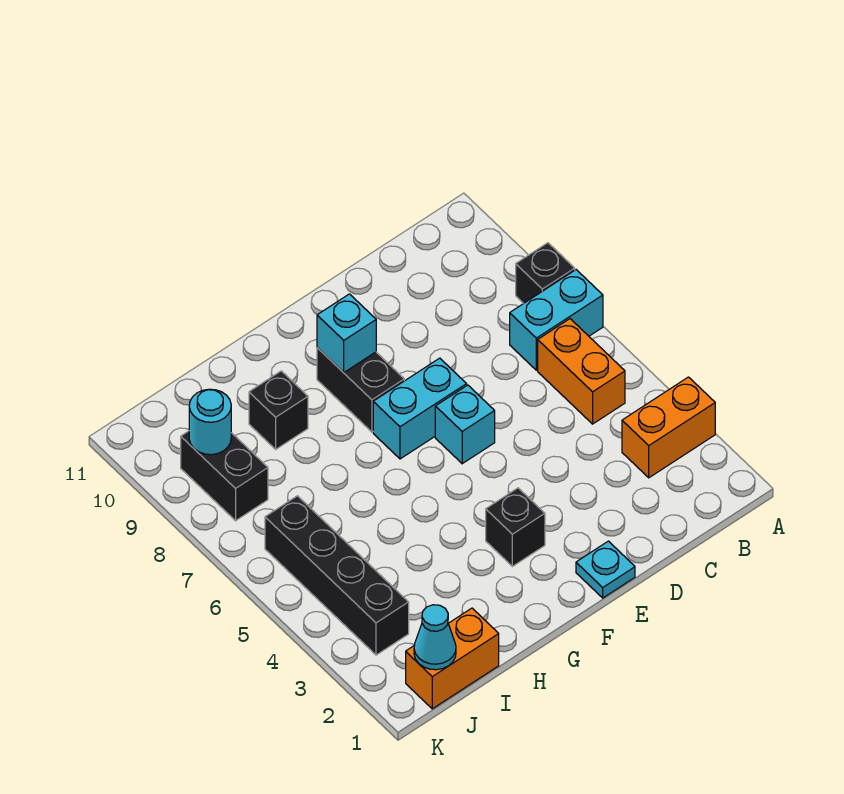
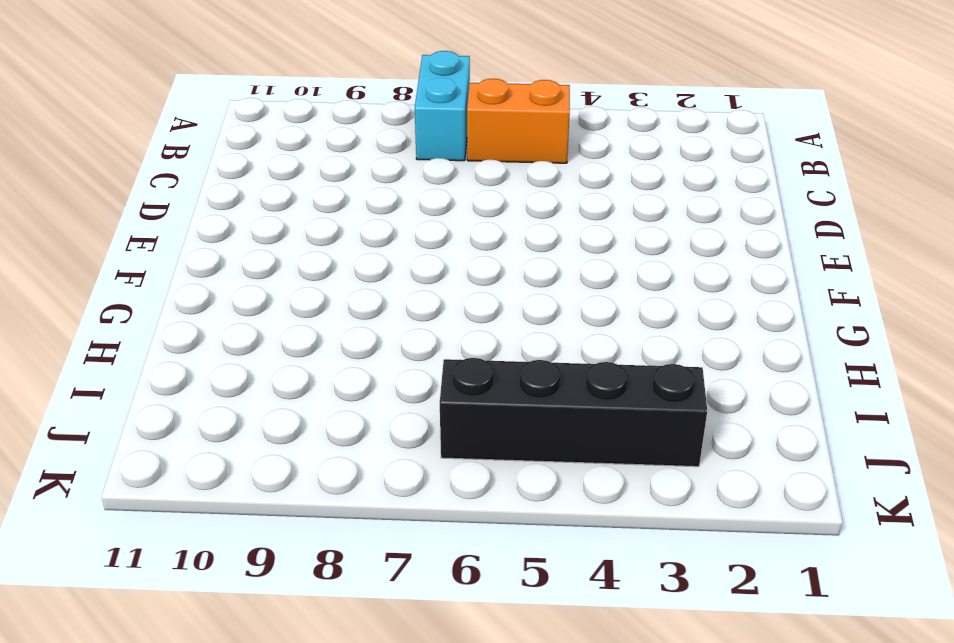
none -> orange brick A3:B3 level 1
none -> black brick A8 level 1
none -> cyan plate E1 level 1

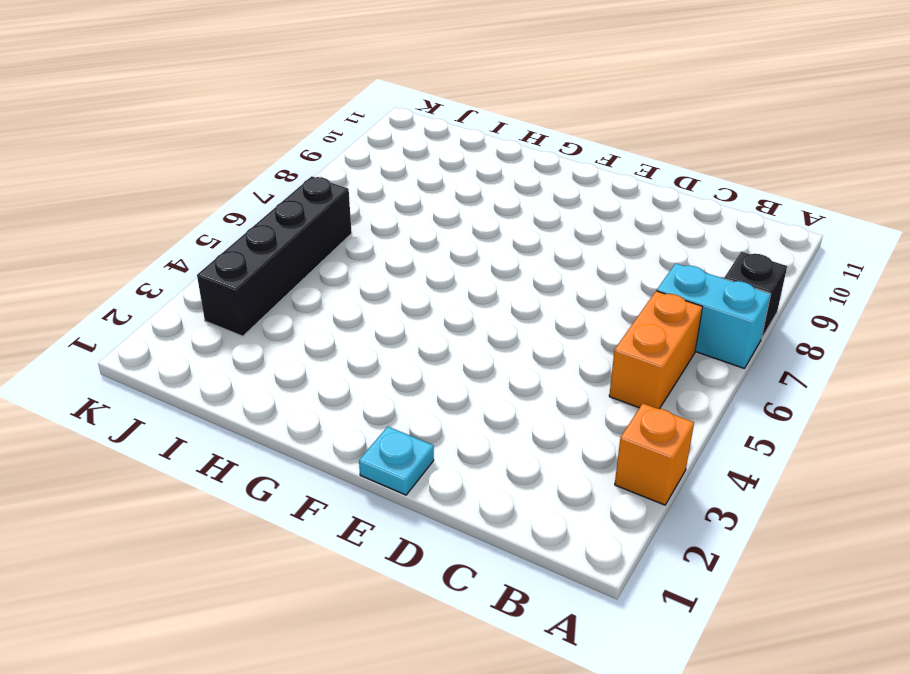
orange brick A3 level 1 -> orange brick A3:B3 level 1
none -> cyan brick E6 level 1
none -> cyan brick E7:F7 level 1
none -> black brick F3 level 1

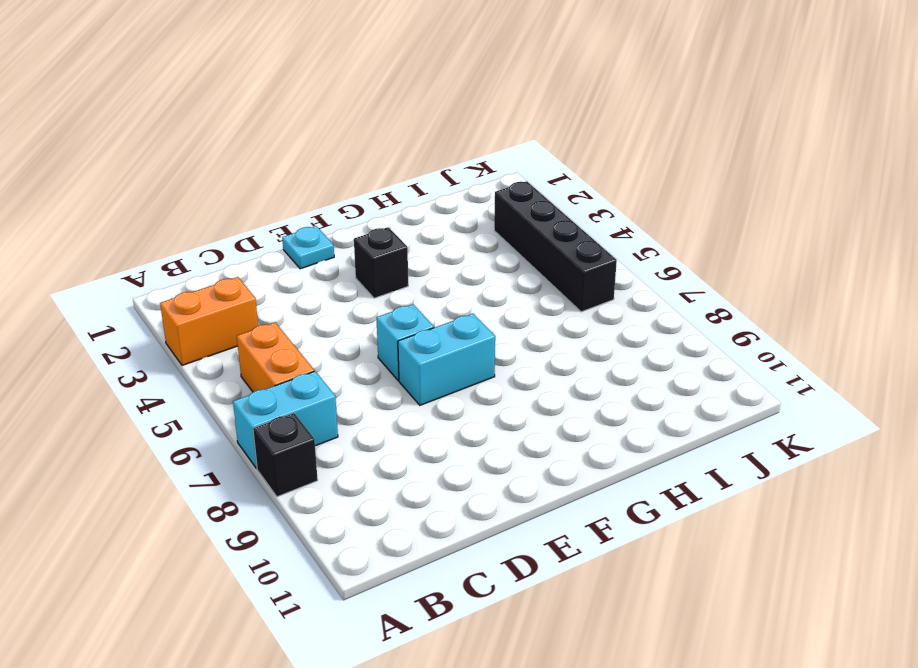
none -> black brick F8:F9 level 1
none -> black brick H9 level 1
none -> orange brick I1:J1 level 1

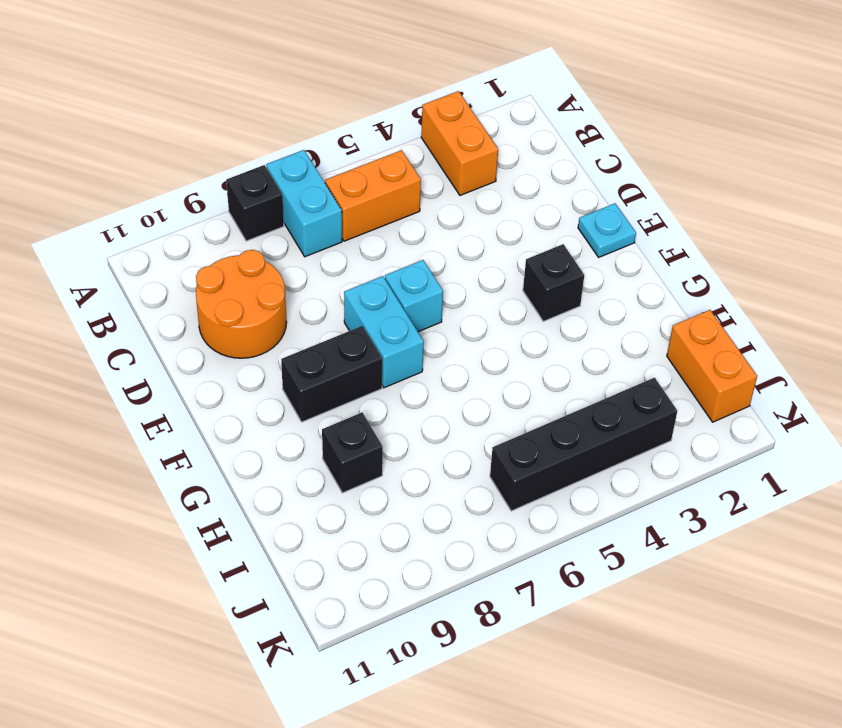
orange round brick C9:D10 level 1 -> none
none -> black brick J8:J9 level 1
none -> cyan brick F9 level 2
none -> cyan cone J1 level 2

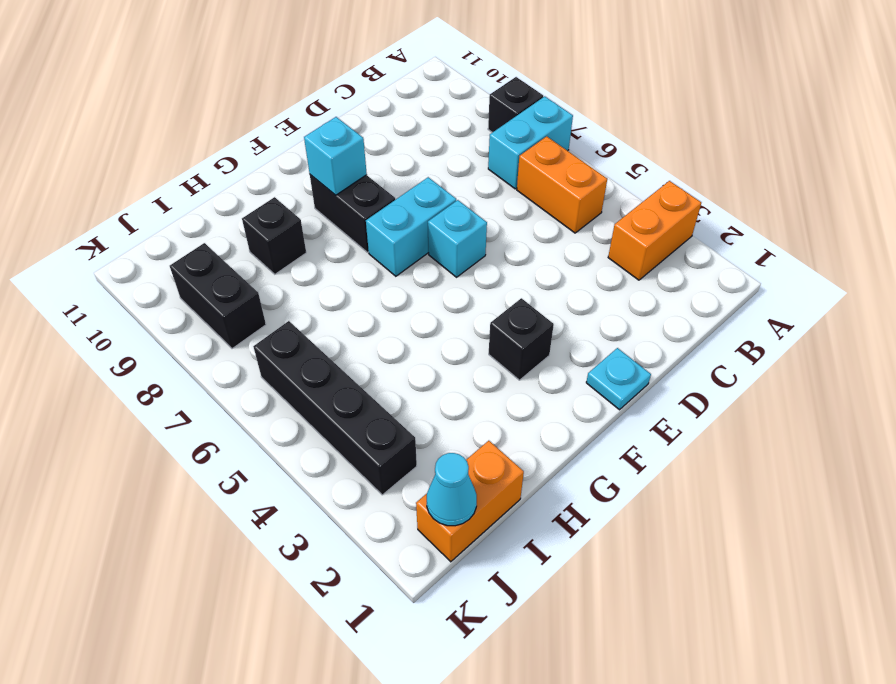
none -> cyan round brick J9 level 2

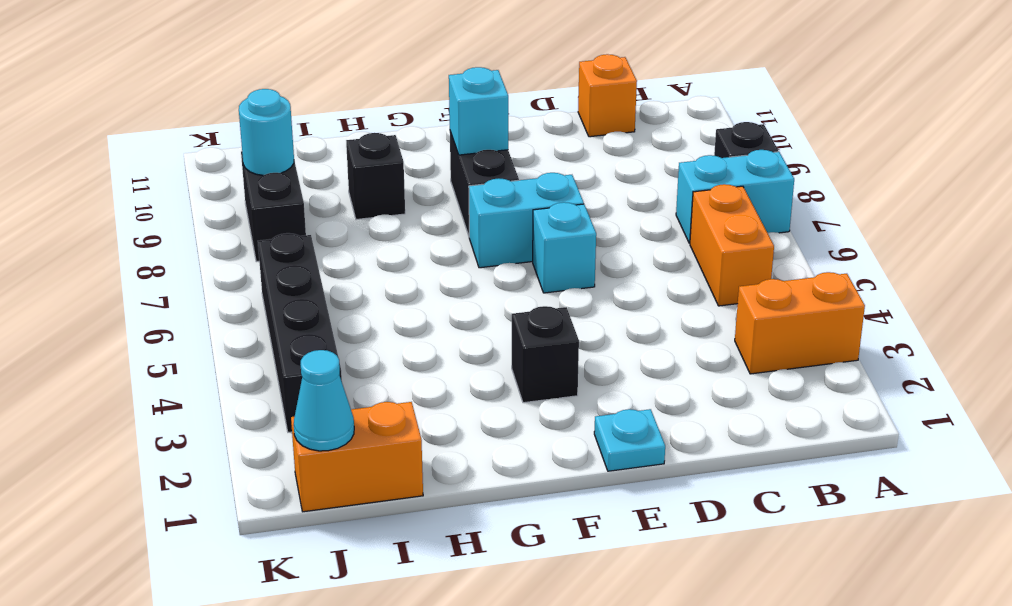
orange brick C11 level 1 -> none

